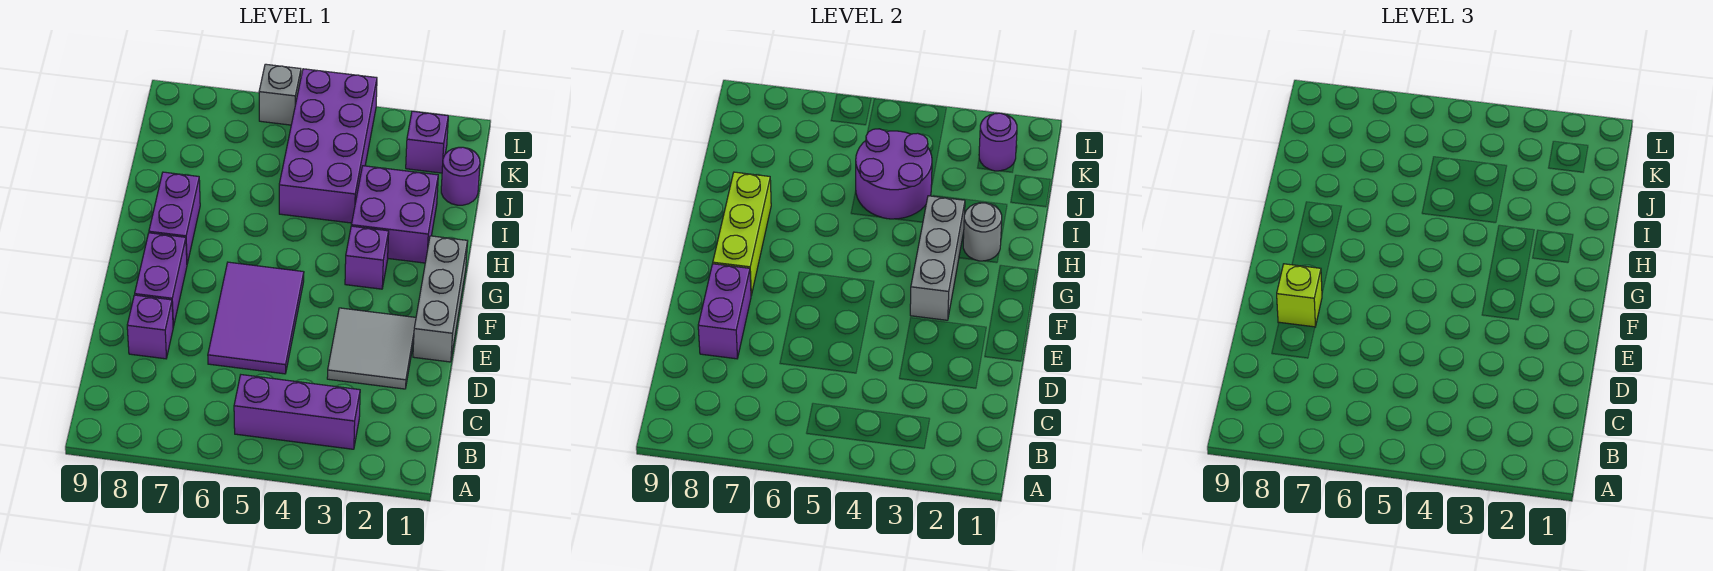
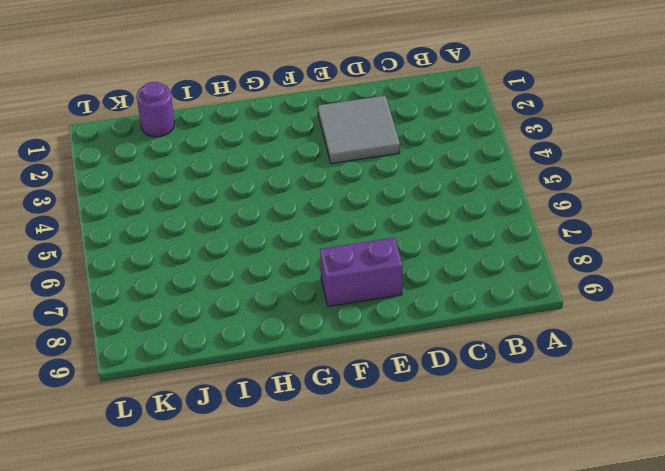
none -> purple brick B3:B5 level 1
none -> purple tile D5:F6 level 1
none -> purple brick D8 level 1

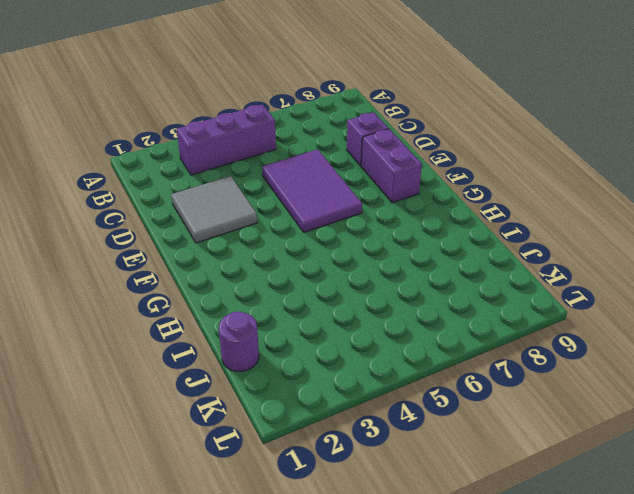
none -> grey brick E1:G1 level 1
none -> purple brick G3 level 1
none -> purple brick G8:H8 level 1

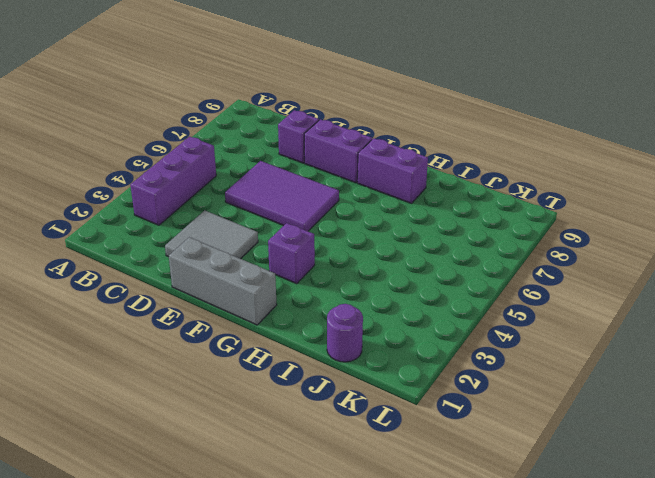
none -> purple brick H2:I3 level 1
none -> purple brick I4:L5 level 1
none -> purple brick K2 level 1

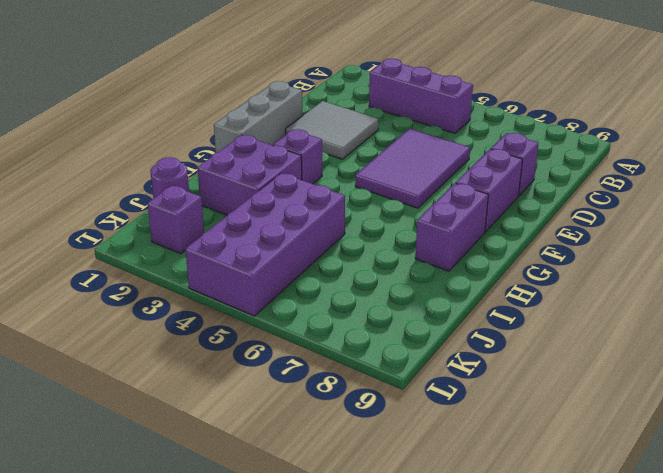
none -> grey brick L6 level 1
none -> purple brick D8:E8 level 2
none -> grey brick F3:H3 level 2

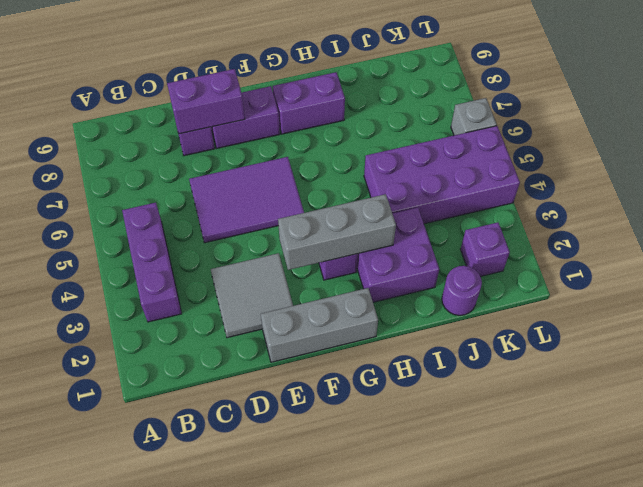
none -> lime brick F8:H8 level 2
none -> grey round brick H2 level 2
none -> purple round brick I4:J5 level 2

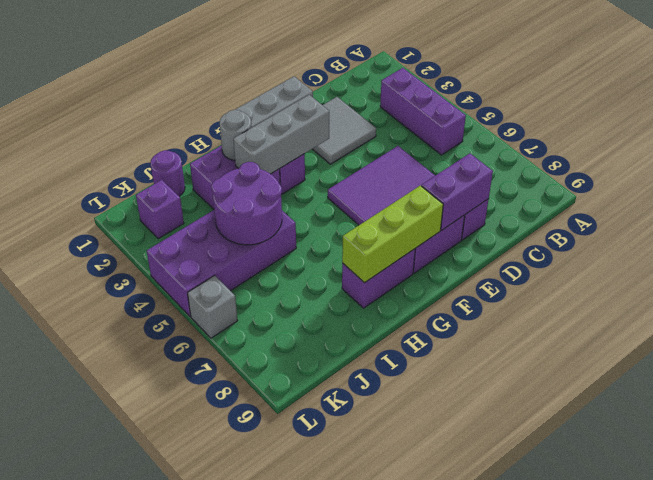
none -> purple round brick K2 level 2
none -> lime brick E8 level 3

